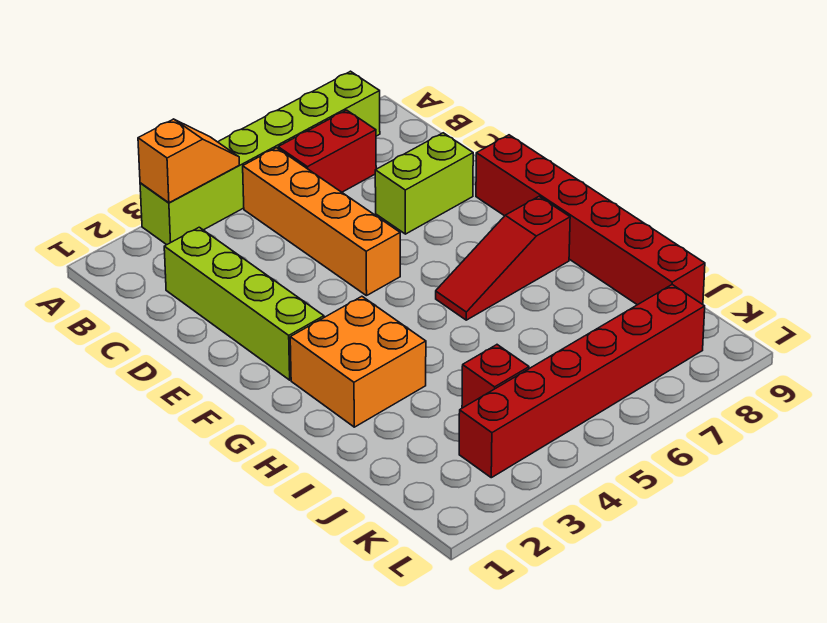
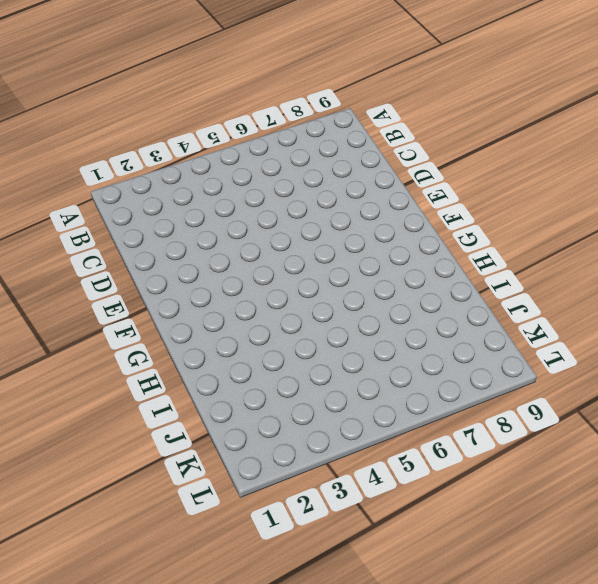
none -> lime brick A3:A8 level 1
none -> orange brick B5:E5 level 1

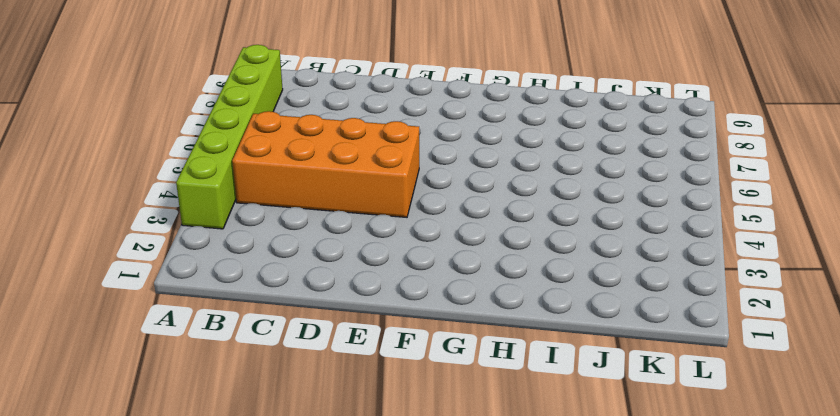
orange brick B4:E5 level 1 -> orange brick B5:E5 level 1
none -> red brick B6:B7 level 1
none -> lime brick C2:F2 level 1

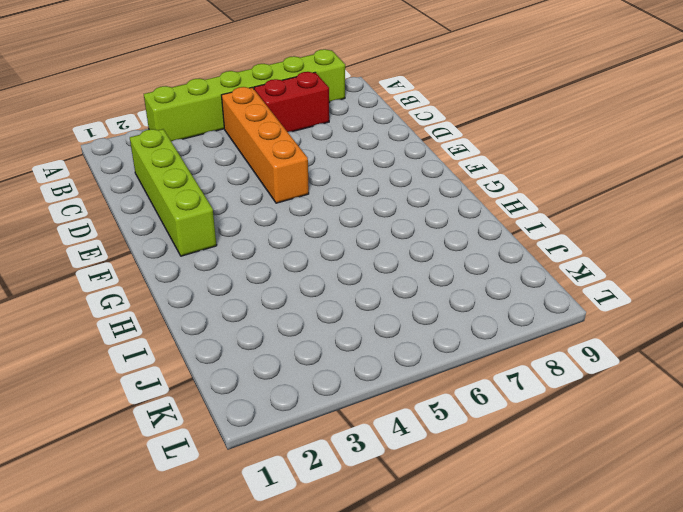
none -> lime brick D7:D8 level 1
none -> red brick E9:J9 level 1

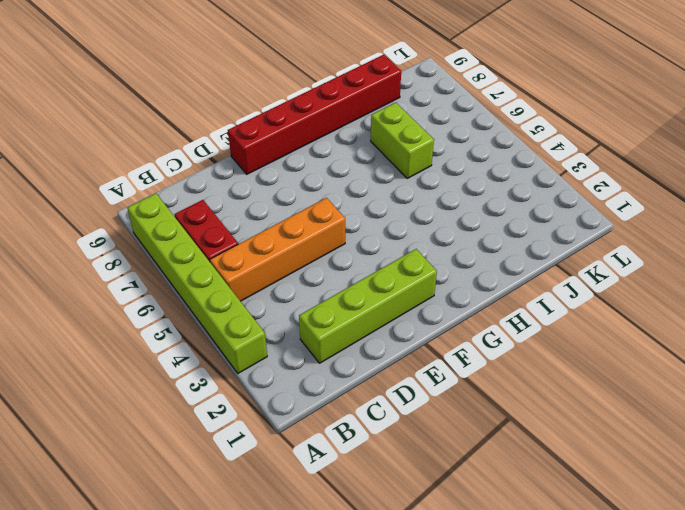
lime brick I6:I7 level 1 -> lime brick D7:D8 level 1
none -> orange brick G2:H3 level 1
none -> red slope G6:G8 level 1 top 8

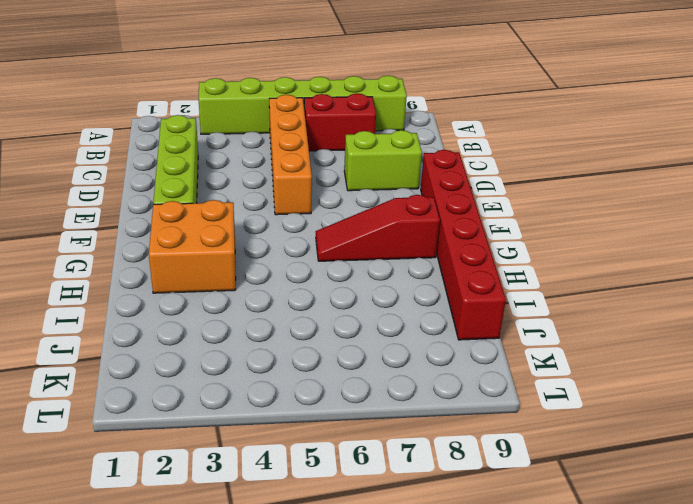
none -> red brick J4 level 1
none -> red brick K3:K8 level 1

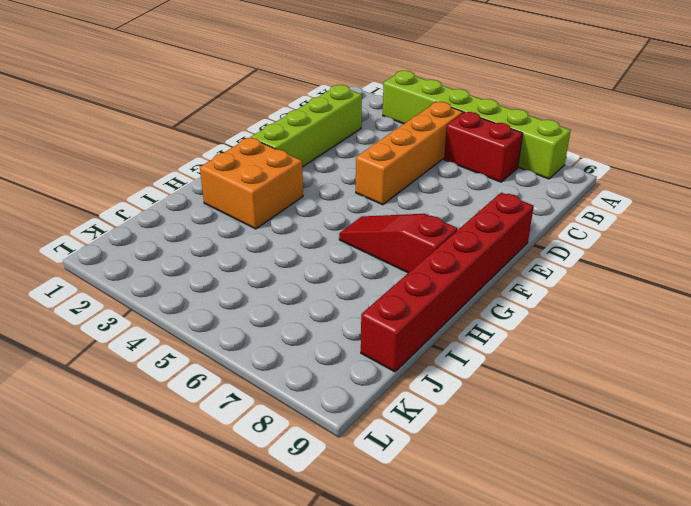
none -> lime brick D7:D8 level 1
none -> red brick J4 level 1

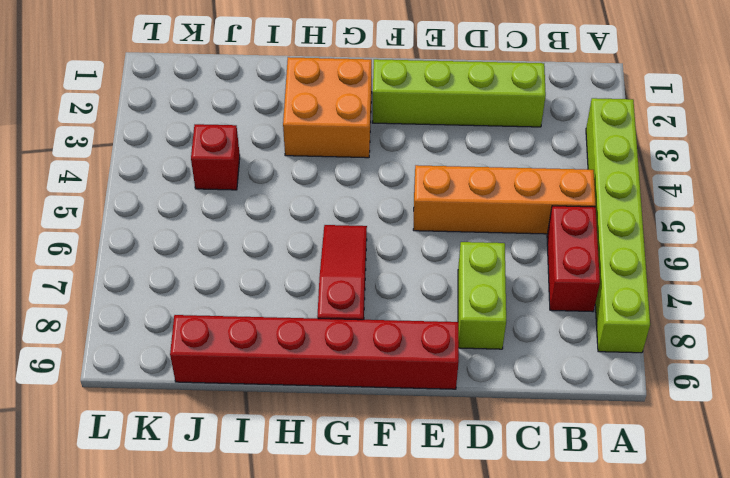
none -> red brick K3:K8 level 1
none -> orange slope A3:A4 level 2 top 3

